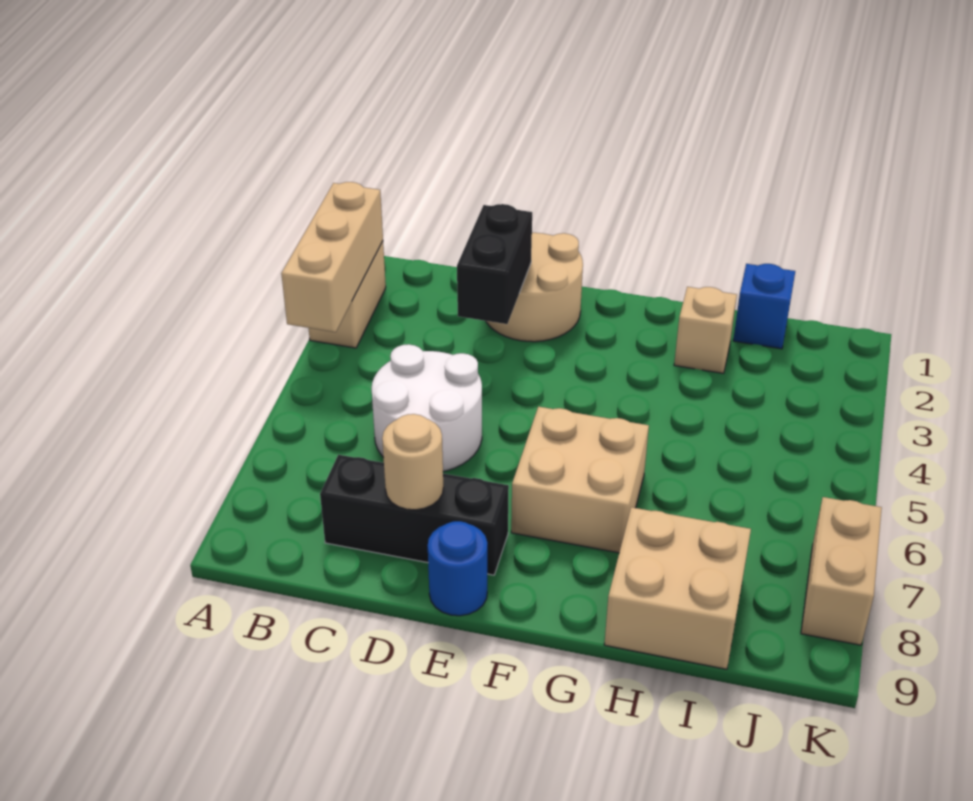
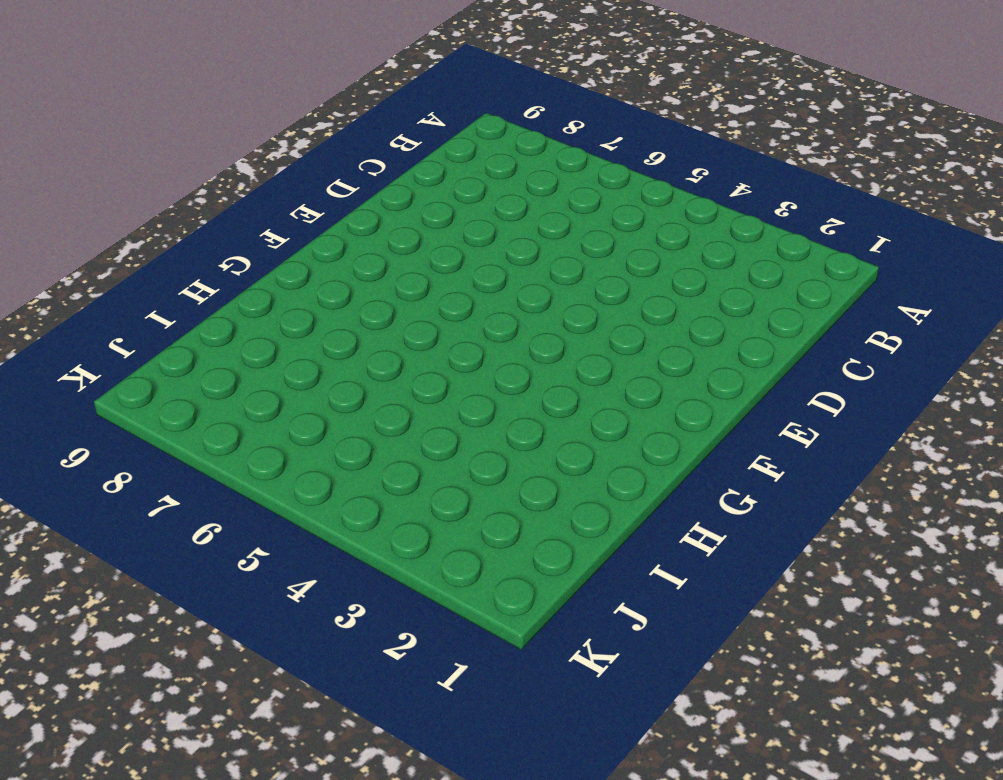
none -> tan brick A2:A3 level 1
none -> white round brick C5:D6 level 1
none -> black brick C8:E8 level 1

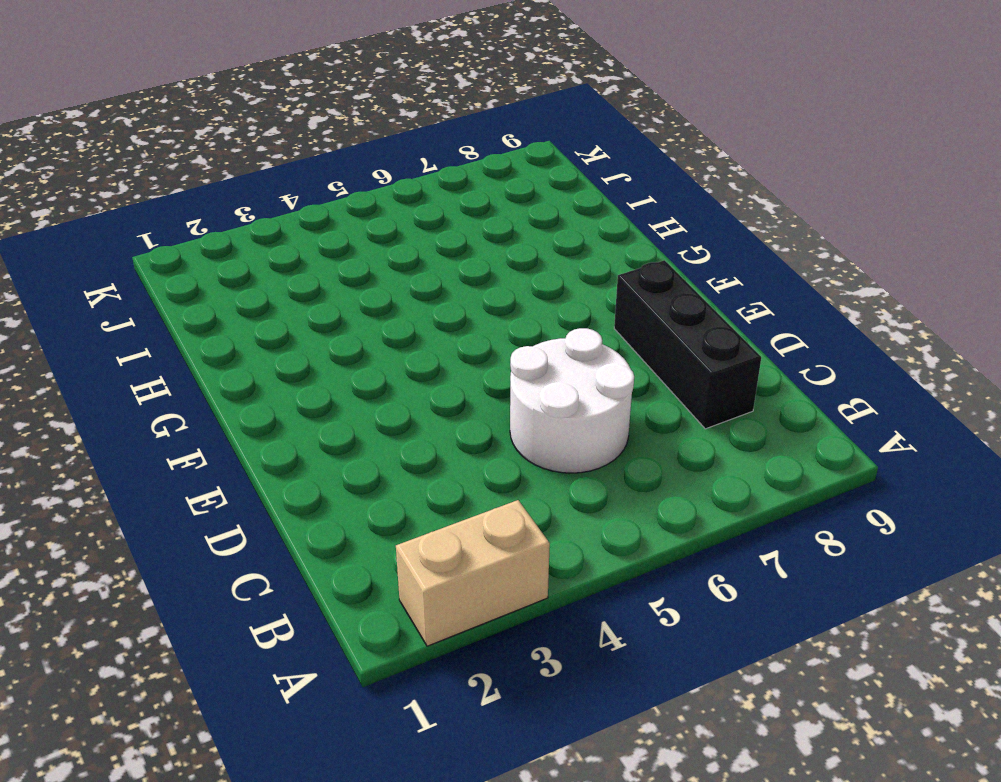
none -> tan round brick D1:E2 level 1
none -> blue round brick E9 level 1
none -> tan brick F6:G7 level 1

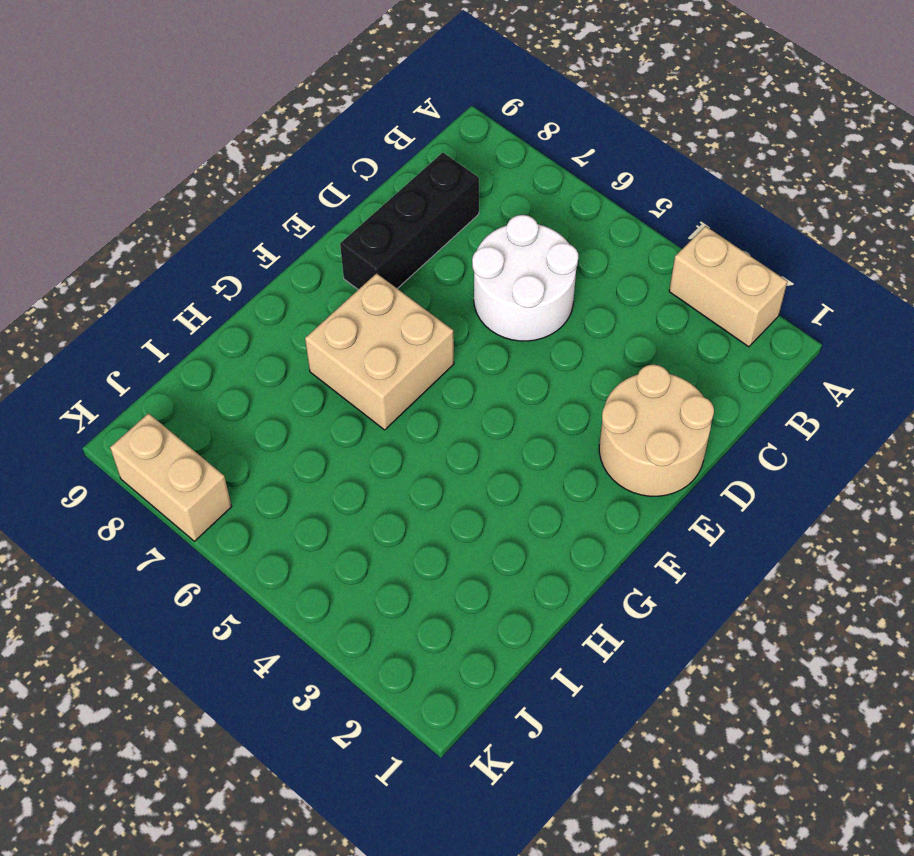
none -> blue round brick E9 level 1
none -> tan brick H2 level 1
none -> tan brick H8:I9 level 1

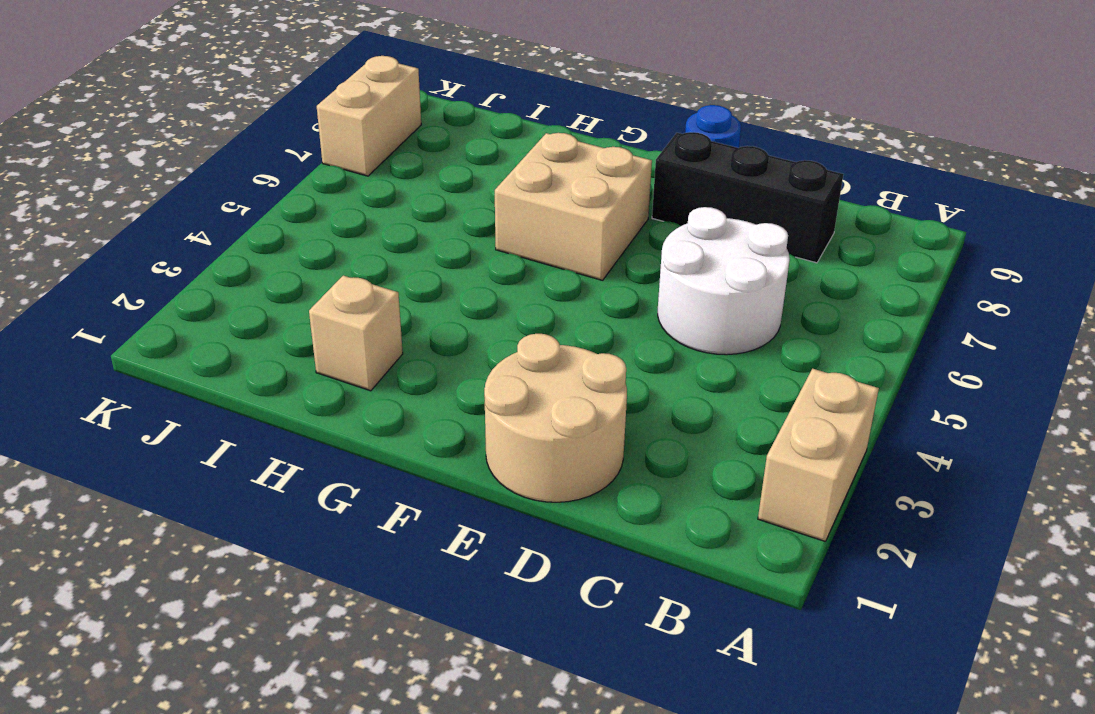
none -> tan brick H8:I9 level 1
none -> blue brick I1 level 1
none -> tan brick A2:A4 level 2

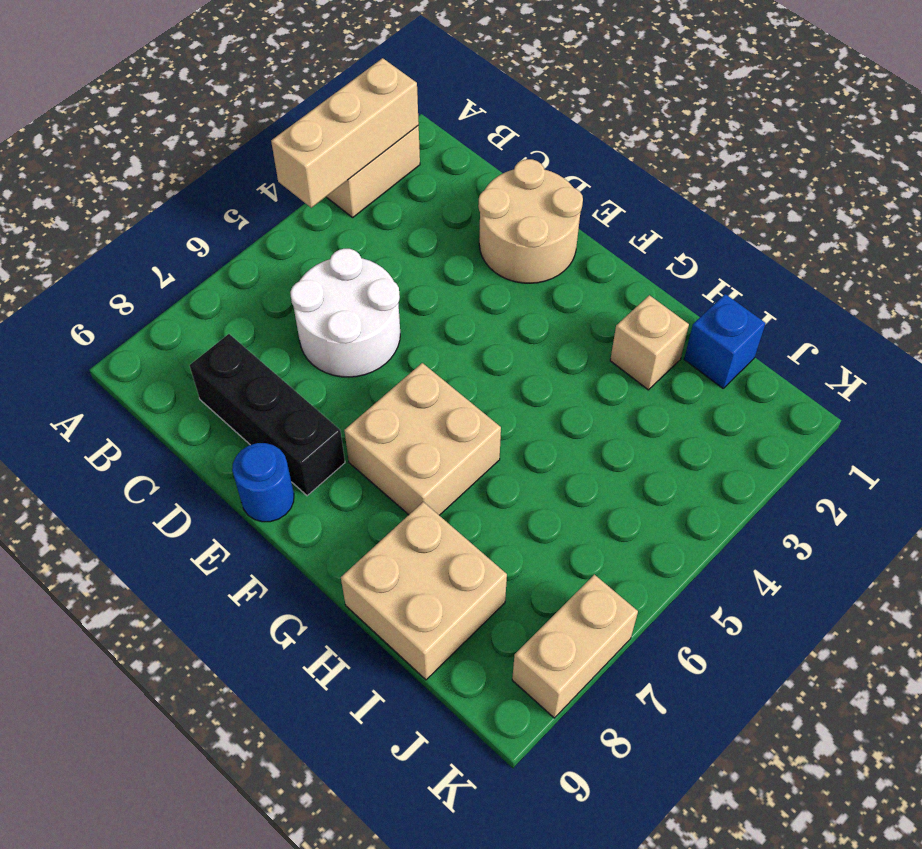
none -> black brick D2:D3 level 2
none -> tan round brick D8 level 2

